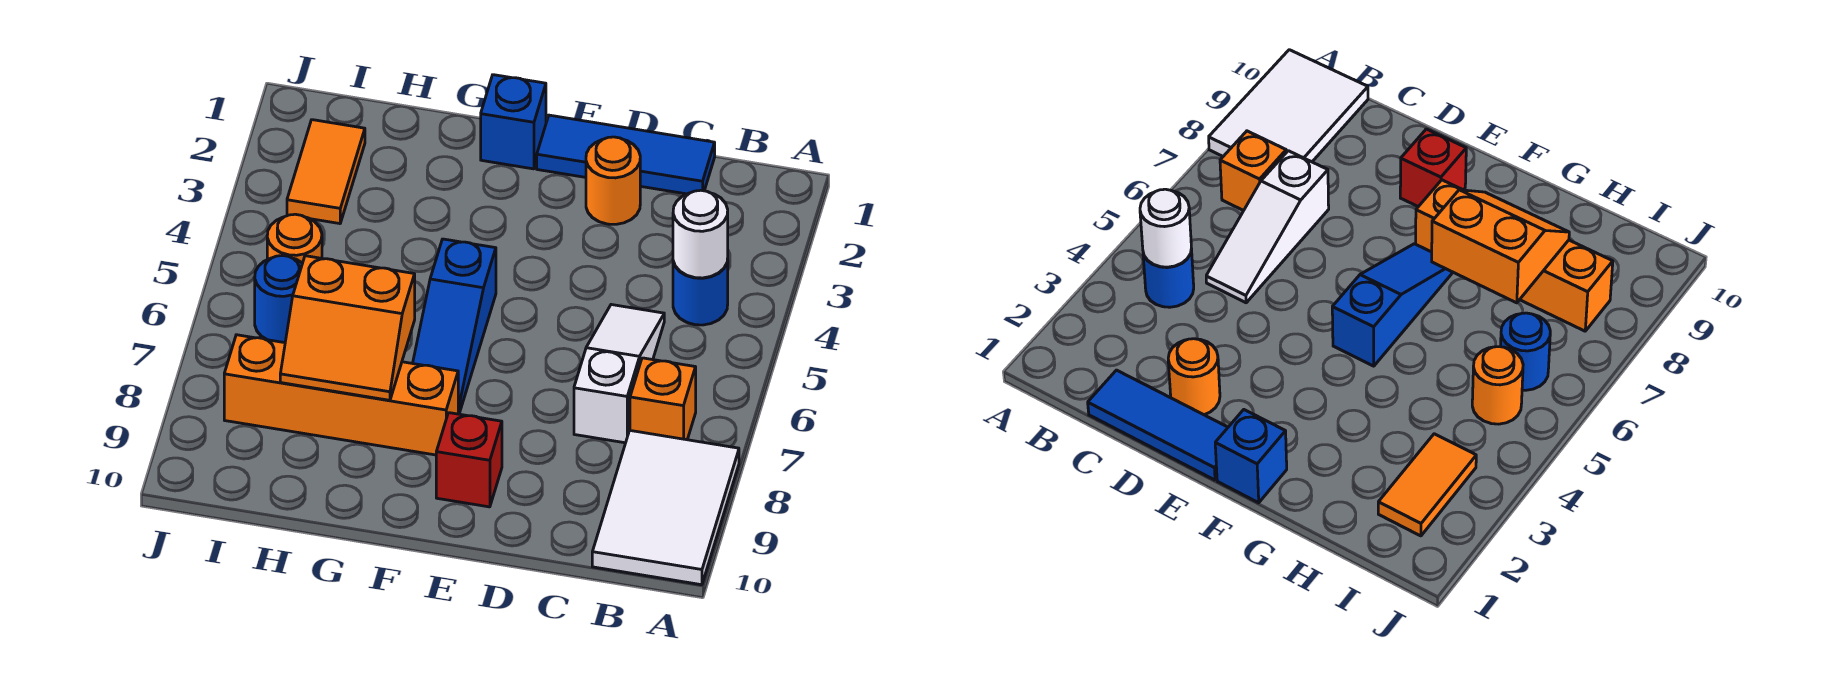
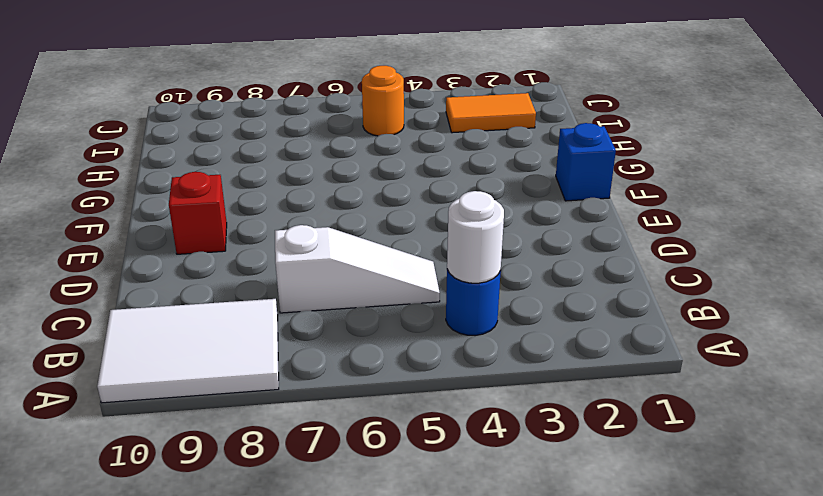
none -> orange brick B7 level 1
none -> blue tile C1:E1 level 1
none -> orange round brick D2 level 1

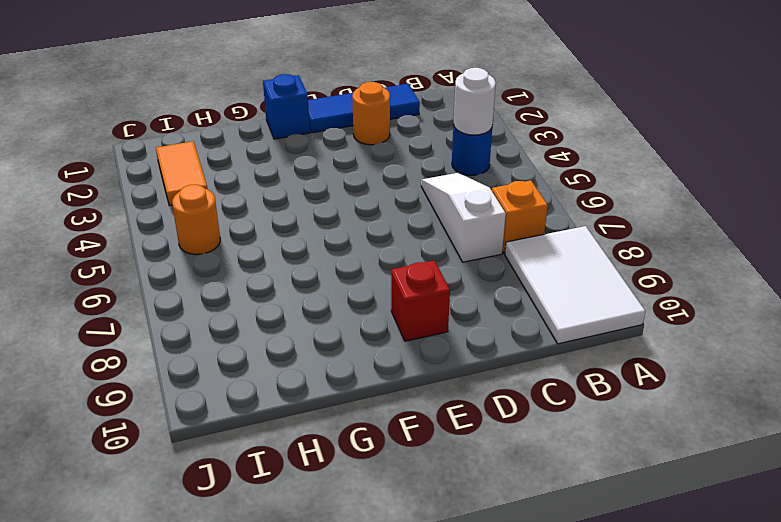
none -> blue slope F5:F7 level 1 top 5
none -> orange brick F8:I8 level 1
none -> blue round brick I6 level 1

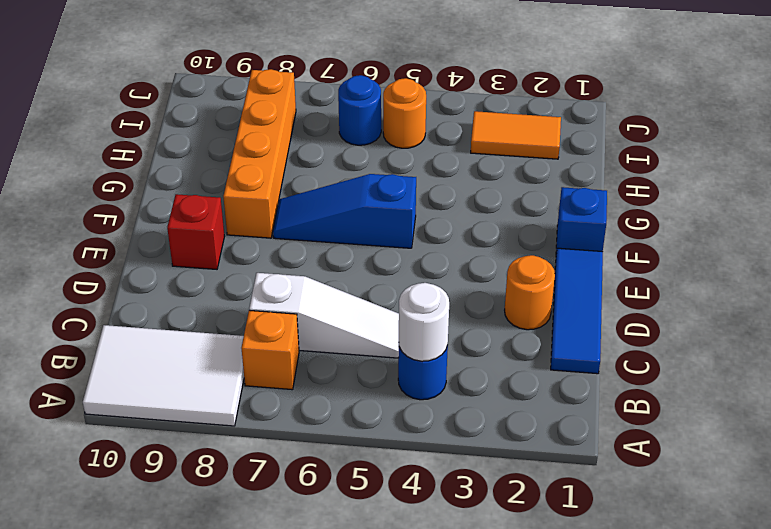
none -> orange slope G7:H8 level 2 top 7

